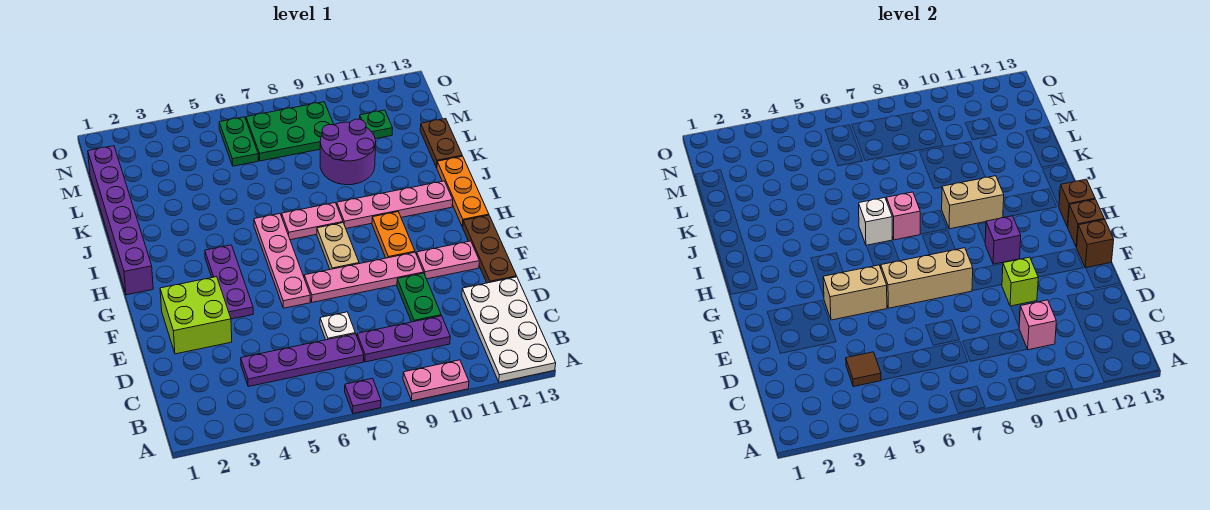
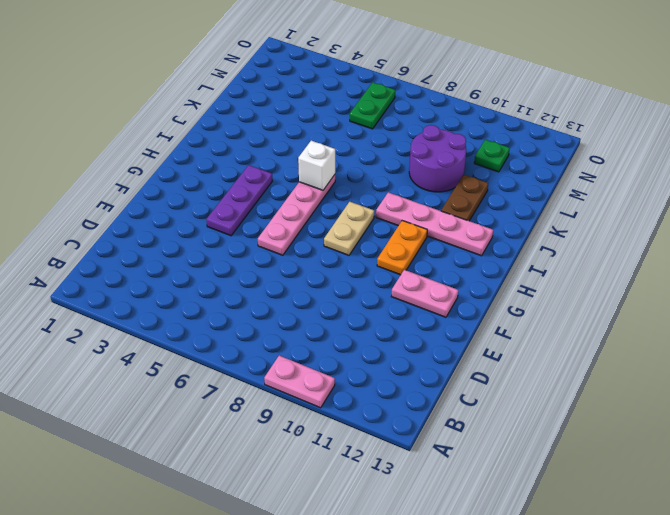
brown plate J11:K11 level 1 -> brown plate K13:L13 level 1
none -> purple plate A7 level 1
none -> white plate A12:D13 level 1
none -> purple plate C4:C7 level 1
none -> purple plate C8:C10 level 1

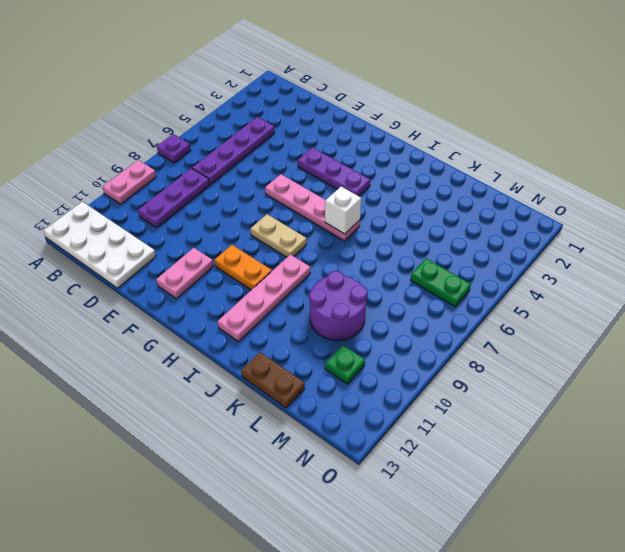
none -> white plate D7 level 1
none -> green plate D10:E10 level 1
none -> lime brick E2:F3 level 1
none -> brown plate E13:G13 level 1

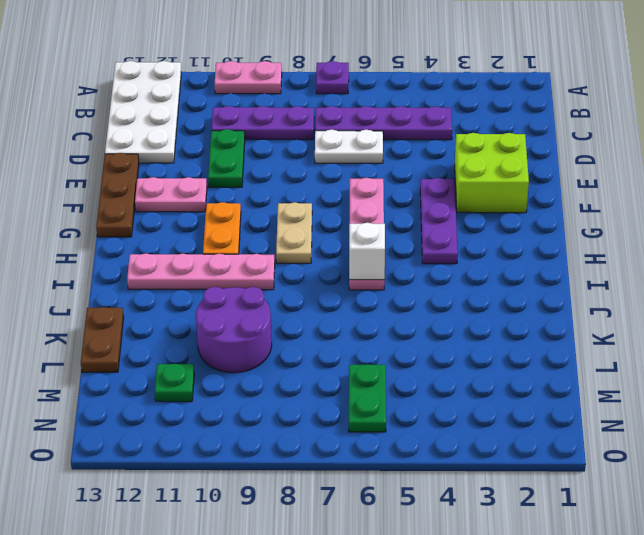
white plate D6:D7 level 1 -> white plate D7 level 1
none -> pink plate F7:F10 level 1
none -> purple brick H1:M1 level 1
none -> orange plate H13:J13 level 1
none -> pink plate I7:I8 level 1

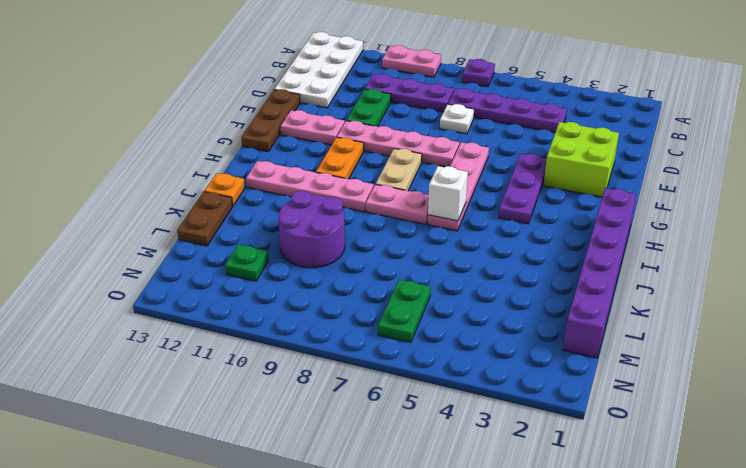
orange plate J13 level 1 -> orange plate H13:J13 level 1
none -> green plate M7:N9 level 1
none -> brown tile C4 level 2
none -> pink brick C10 level 2
none -> lime brick E10 level 2

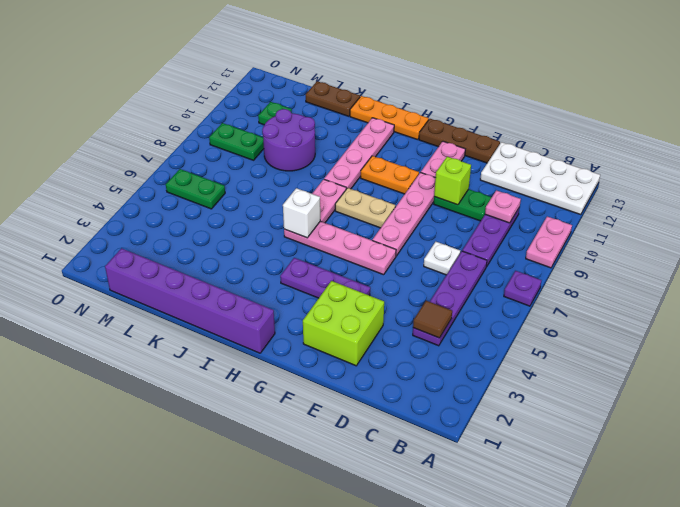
pink plate C10 level 2 -> pink brick C10 level 2
green plate M9:N9 level 1 -> green plate M7:N9 level 1
none -> tan brick F4:F5 level 2
none -> tan brick F6:F8 level 2
none -> brown brick F13 level 2
none -> purple brick G10 level 2

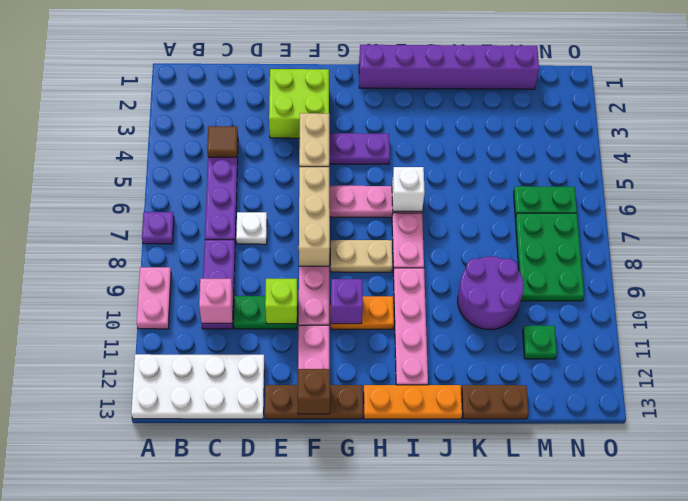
none -> brown brick G13 level 2
none -> brown brick H13 level 2
none -> pink brick I7 level 2
none -> tan brick I9:I10 level 2

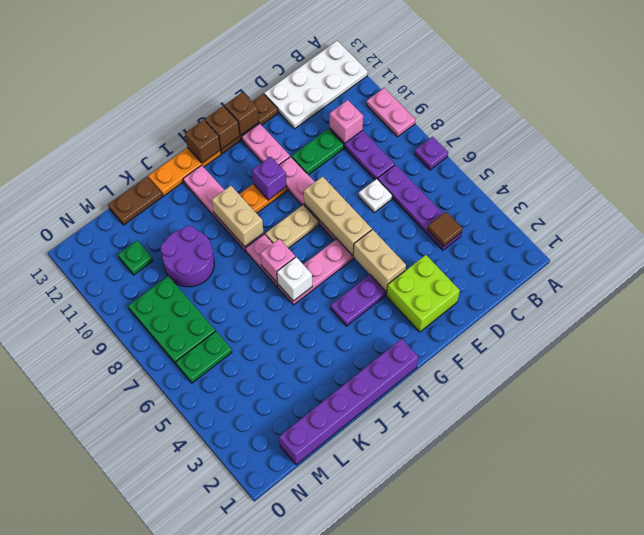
none -> lime brick E10 level 2

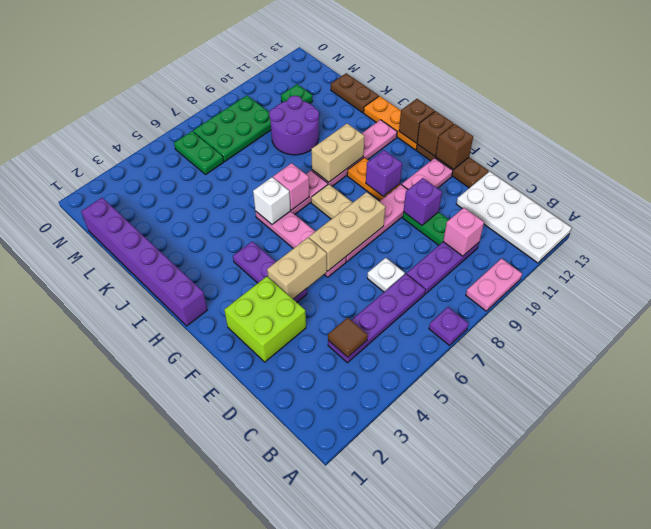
purple brick E10 level 2 -> lime brick E10 level 2

